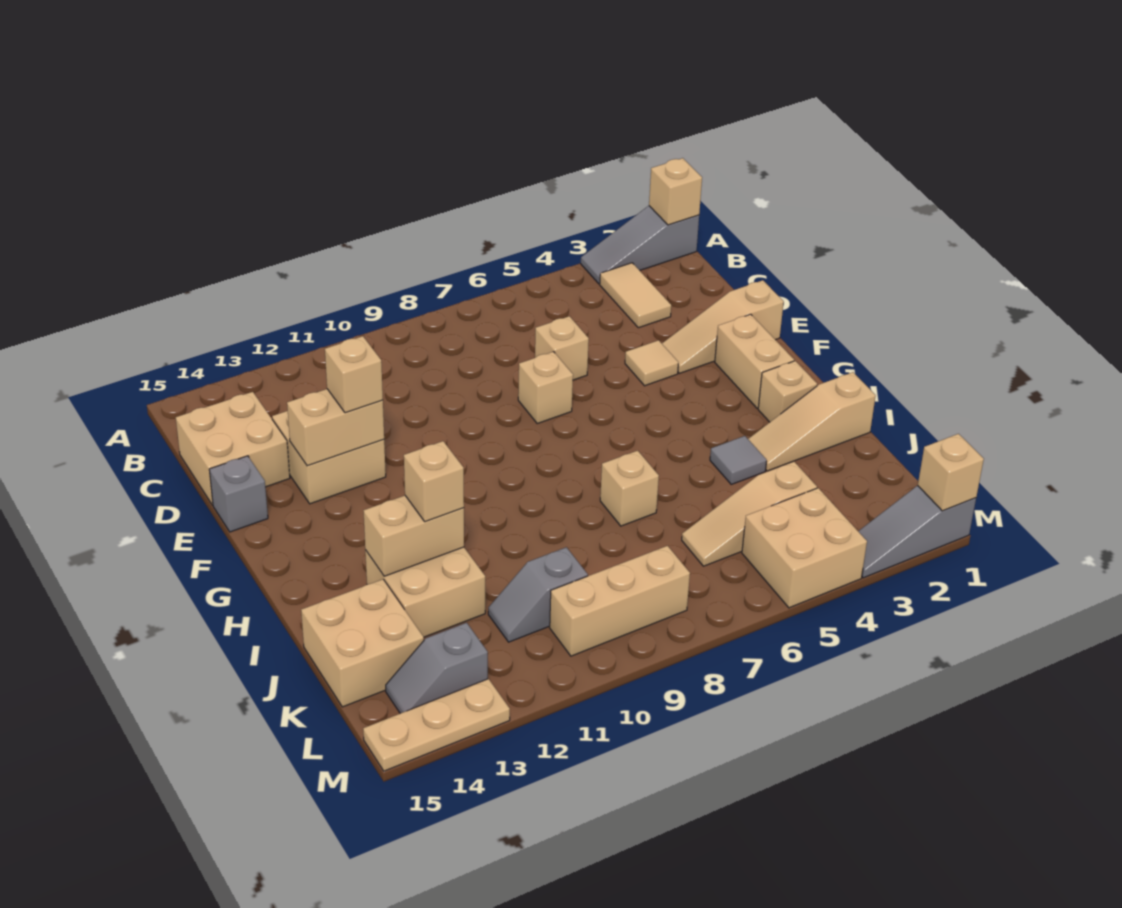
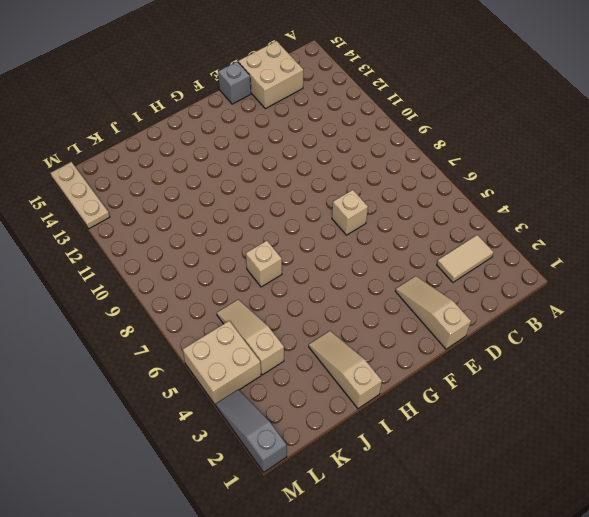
none -> grey slope A1:A3 level 1 top 1
none -> tan brick D6 level 1
none -> tan brick D12:E13 level 1

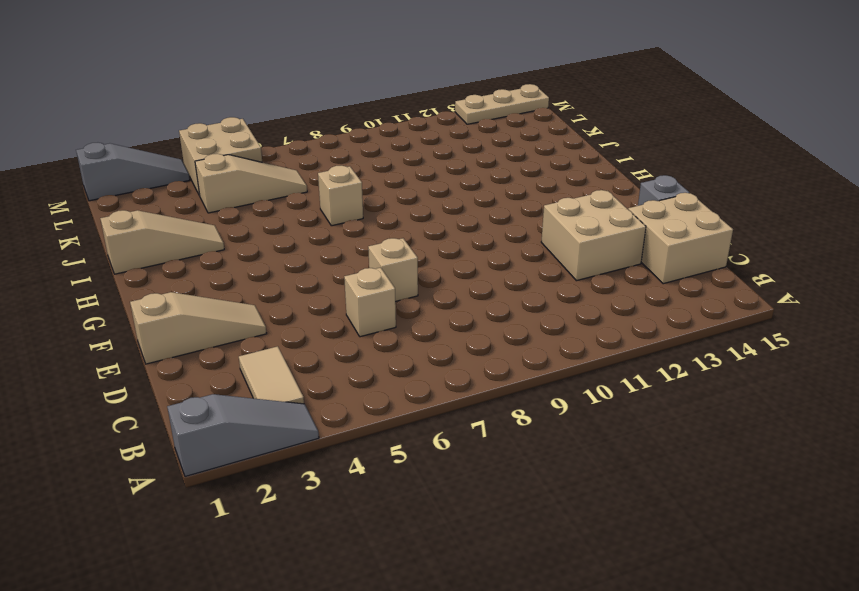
none -> tan tile E4 level 1
none -> tan brick F2:G2 level 1
none -> tan brick H2 level 1

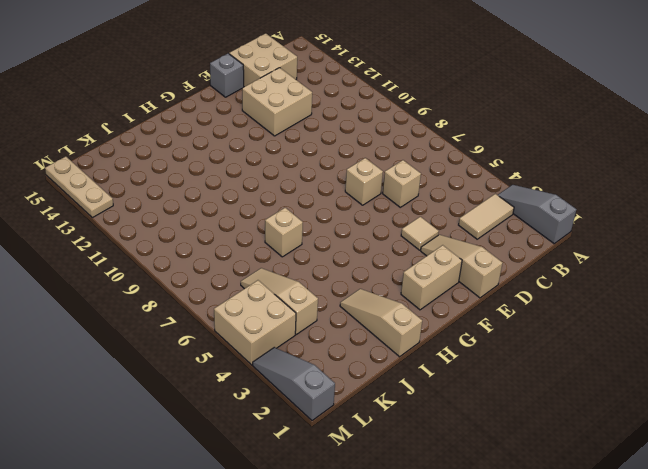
none -> tan brick H2 level 1
none -> grey tile I4 level 1
none -> tan brick I12:J13 level 1

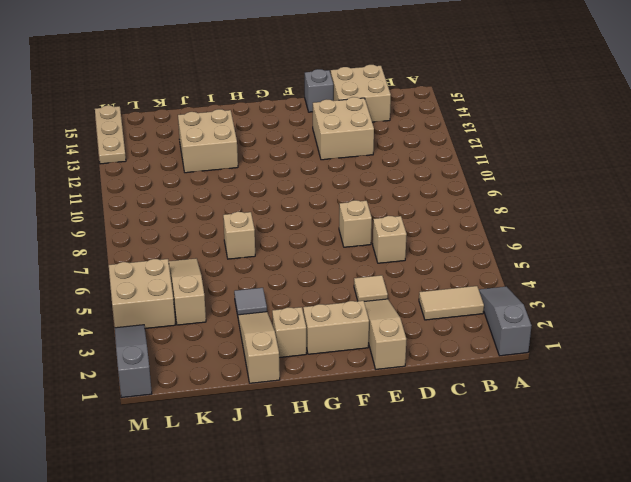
none -> tan brick J14:K15 level 1
none -> grey slope K10:K11 level 1 top 10
none -> tan brick L8:L10 level 1

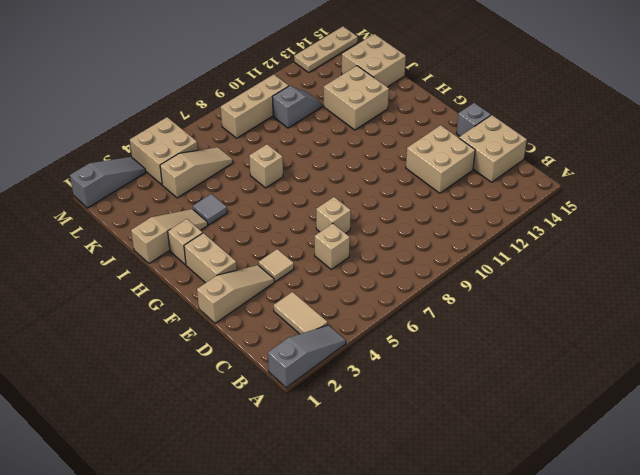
none -> grey slope L13:L14 level 1 top 13
none -> tan brick A1 level 2
none -> tan brick E12:E13 level 2

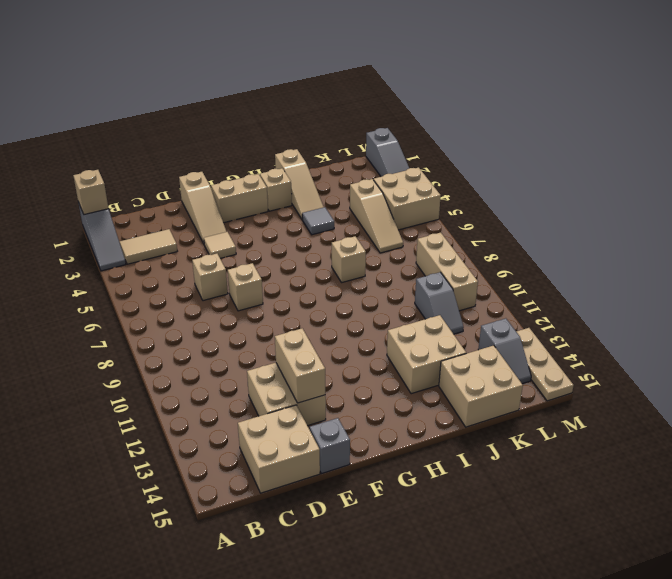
none -> tan brick I12:I13 level 2
none -> tan brick M1 level 2
none -> tan brick E12 level 3

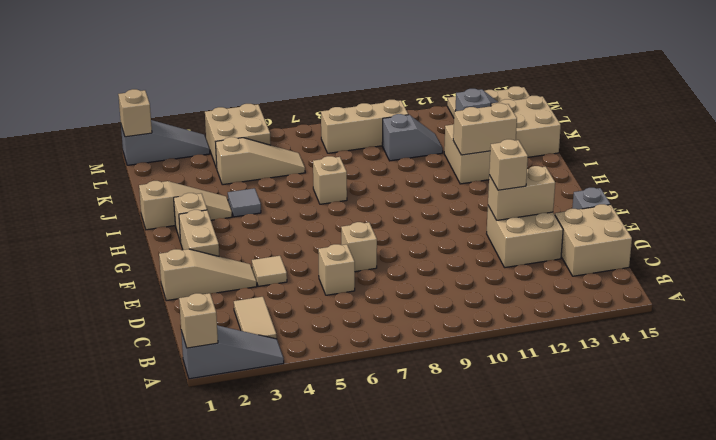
none -> tan brick I12 level 3

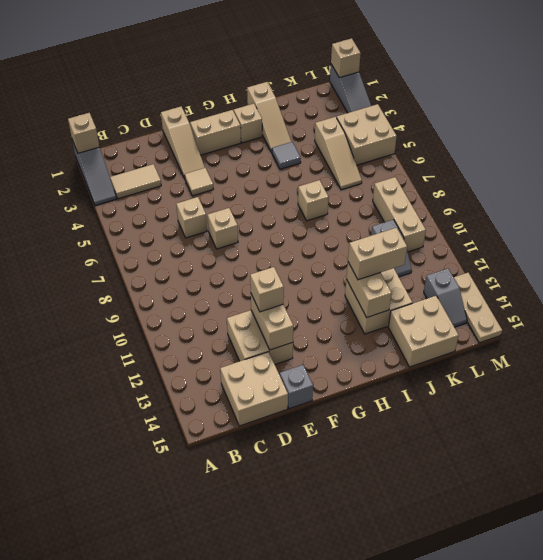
tan brick I12:J12 level 3 -> tan brick I12 level 3

